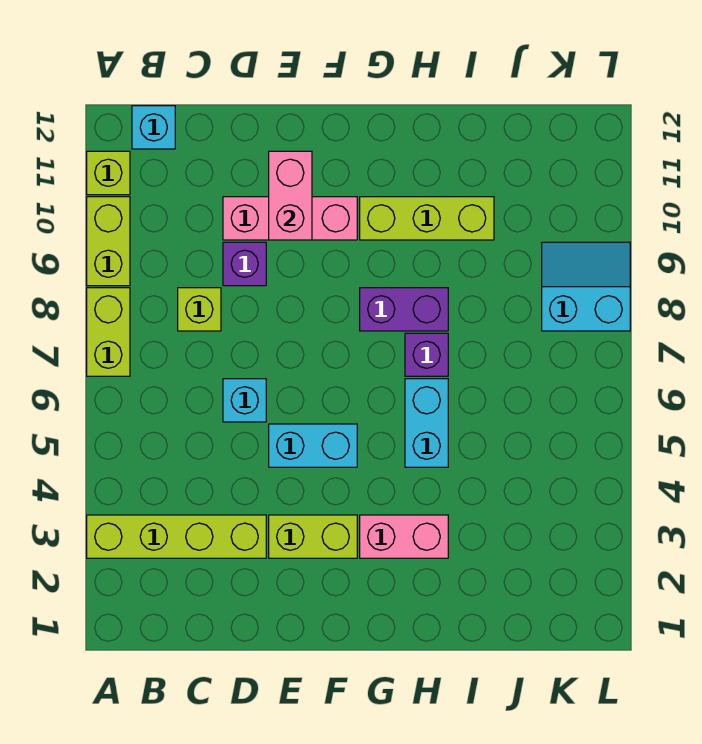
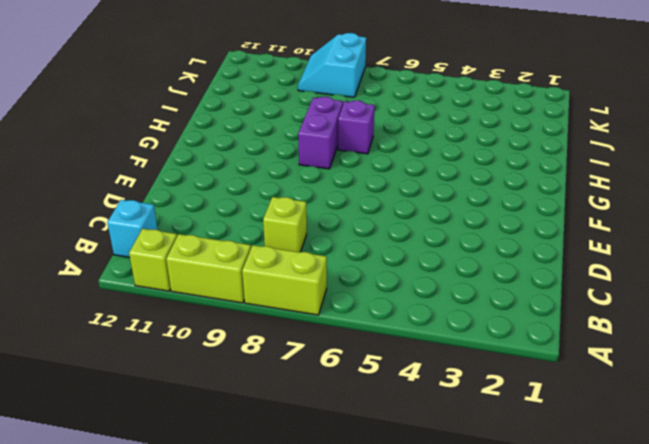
none -> lime brick A3:D3 level 1
none -> cyan brick D6 level 1
none -> purple brick D9 level 1

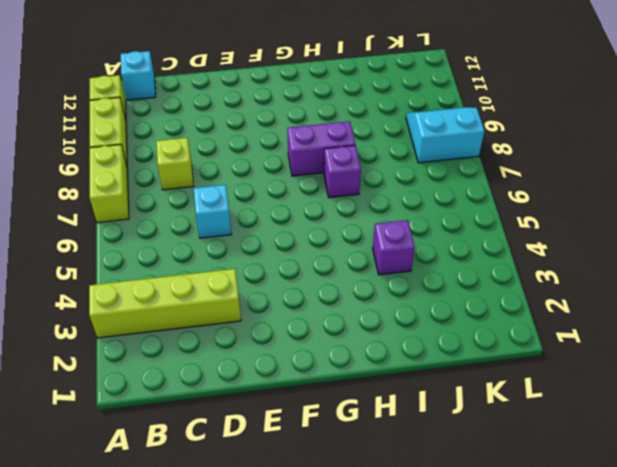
purple brick I4 level 1 -> purple brick D9 level 1
none -> pink brick D10:F10 level 1
none -> lime brick E3:F3 level 1
none -> cyan brick E5:F5 level 1

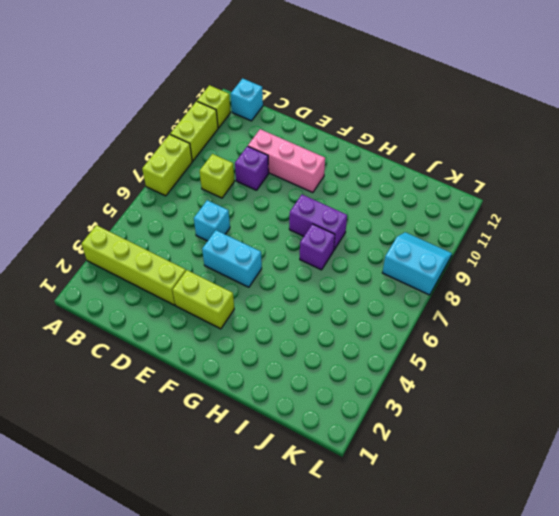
none -> pink brick G3:H3 level 1
none -> lime brick G10:I10 level 1
none -> cyan brick H5:H6 level 1

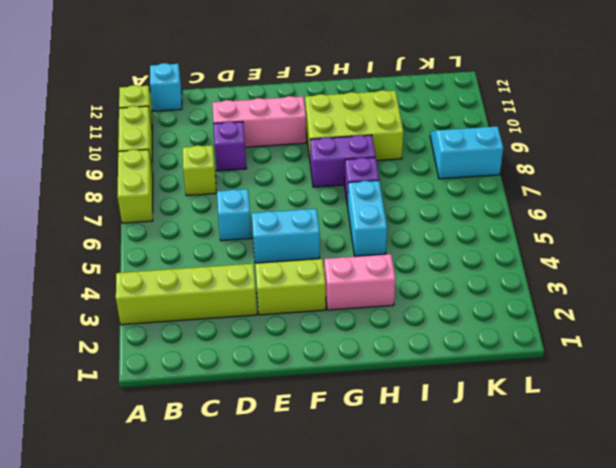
lime brick G9:I10 level 1 -> lime brick G10:I10 level 1
none -> pink brick E10:E11 level 2

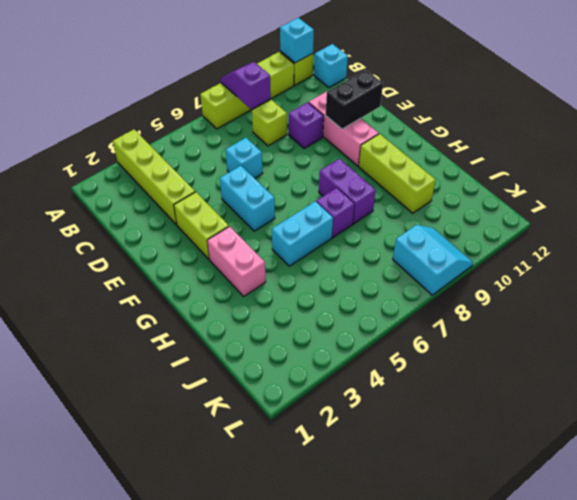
purple slope A8:B8 level 2 top B -> none
cyan brick A11 level 2 -> none
black brick E10:E11 level 2 -> pink brick E10:E11 level 2

